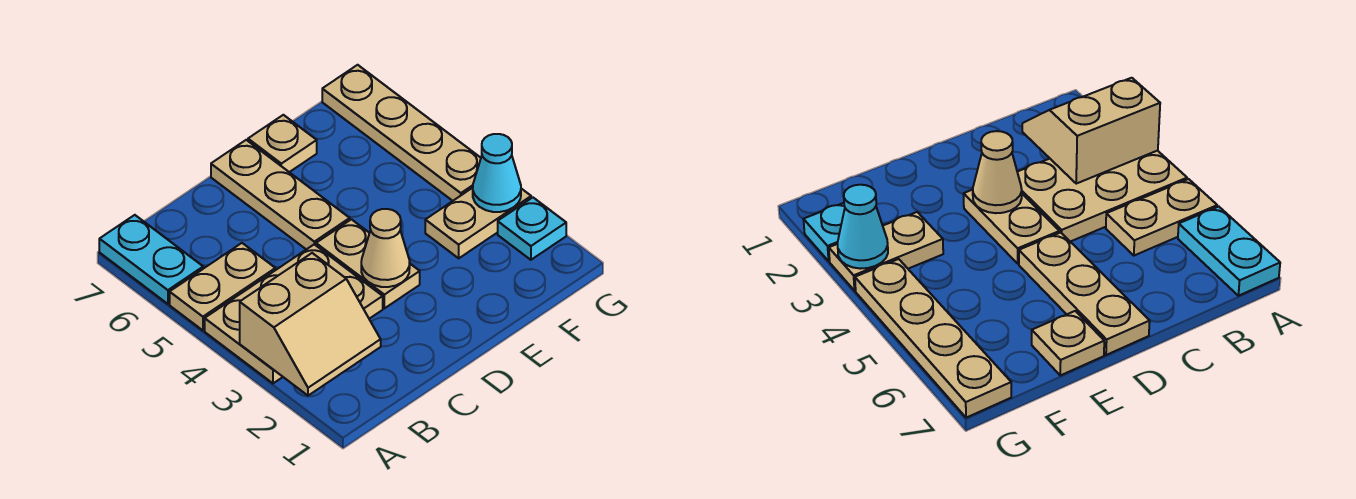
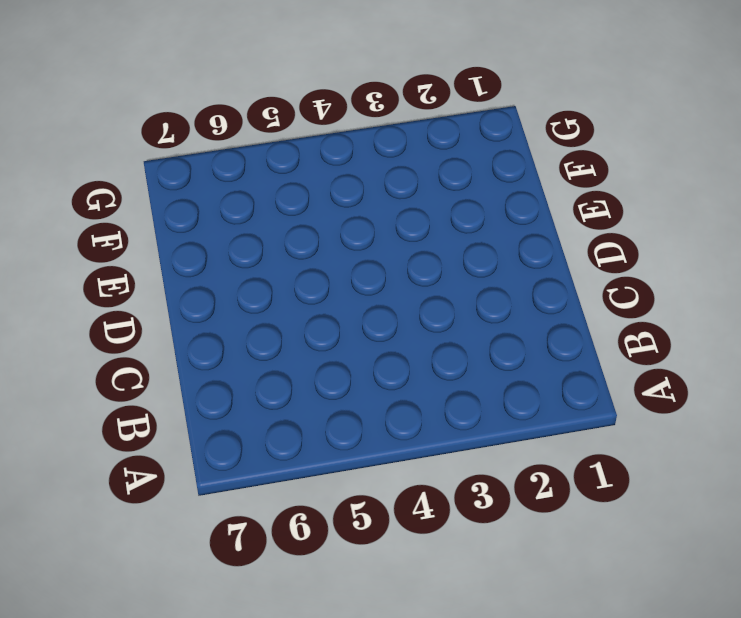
none -> tan plate A3:C4 level 1
none -> tan plate A5:B5 level 1
none -> cyan plate A6:A7 level 1

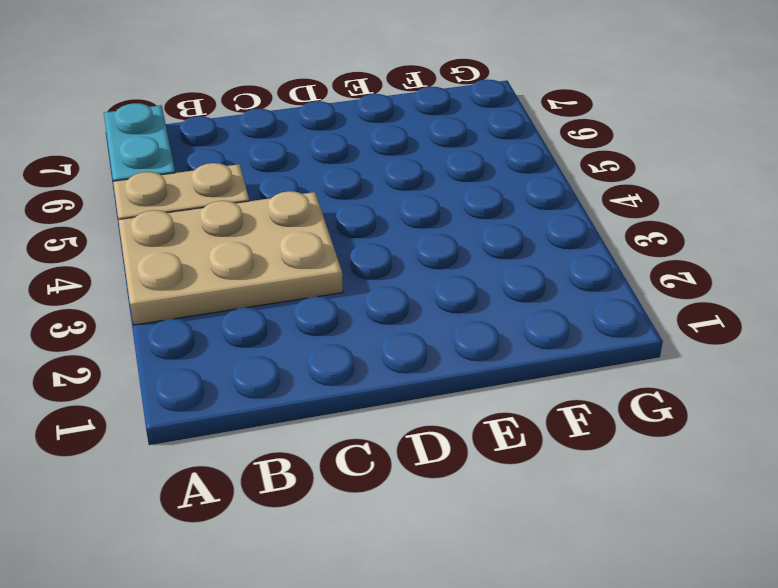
none -> tan plate D3:D4 level 1
none -> tan plate D5:D7 level 1
none -> tan plate E7 level 1

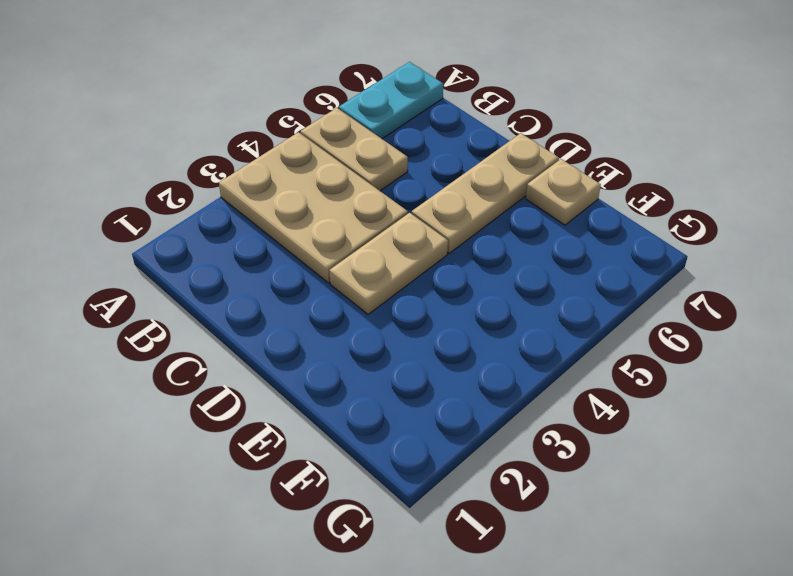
none -> tan plate F3:G3 level 1
none -> cyan plate G2 level 1
none -> tan plate G4:G7 level 1

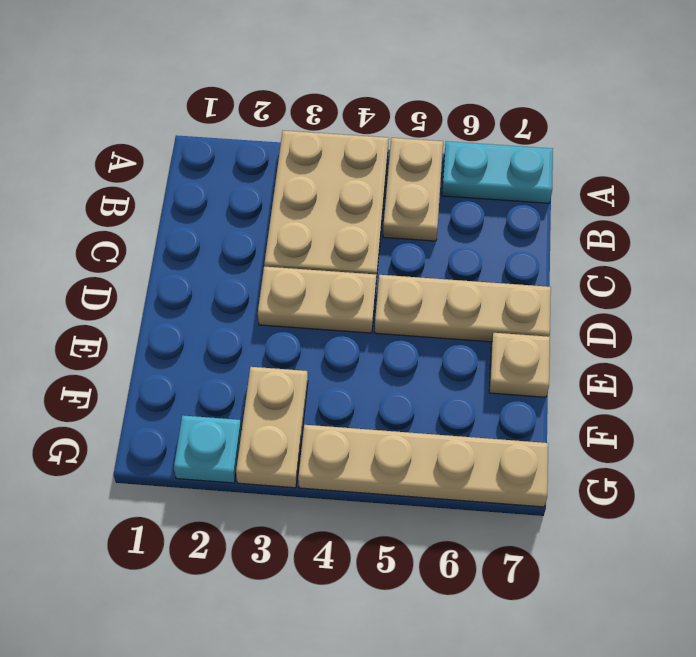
none -> tan slope A2:B3 level 2 top 3
none -> tan cone D3 level 2
none -> cyan cone G3 level 2

